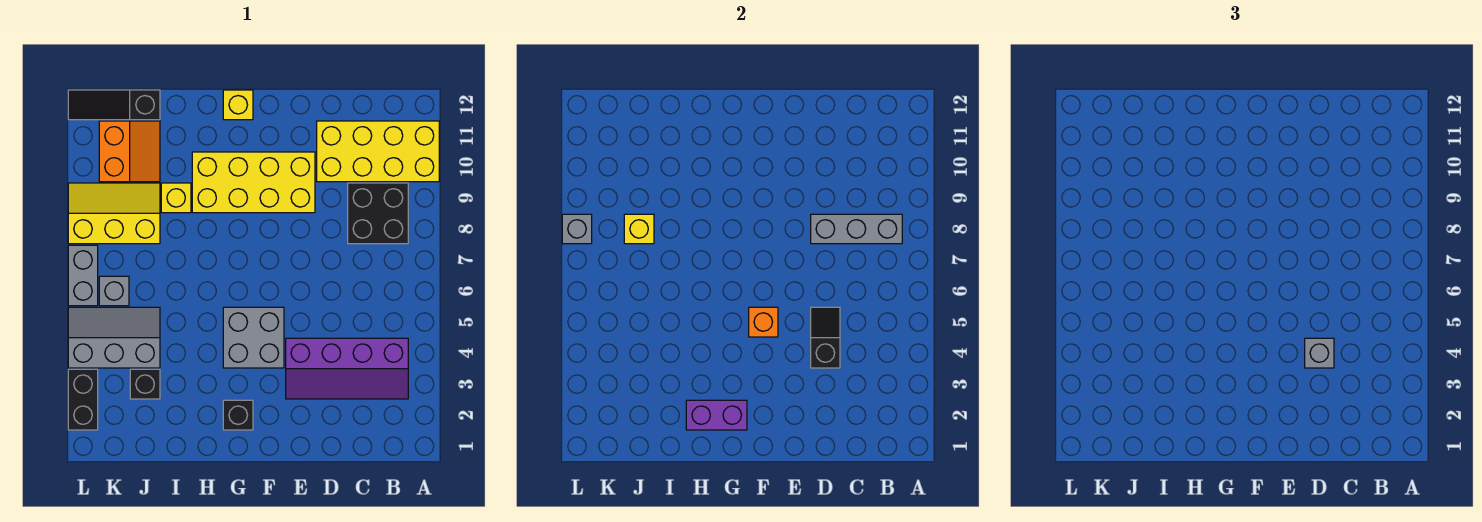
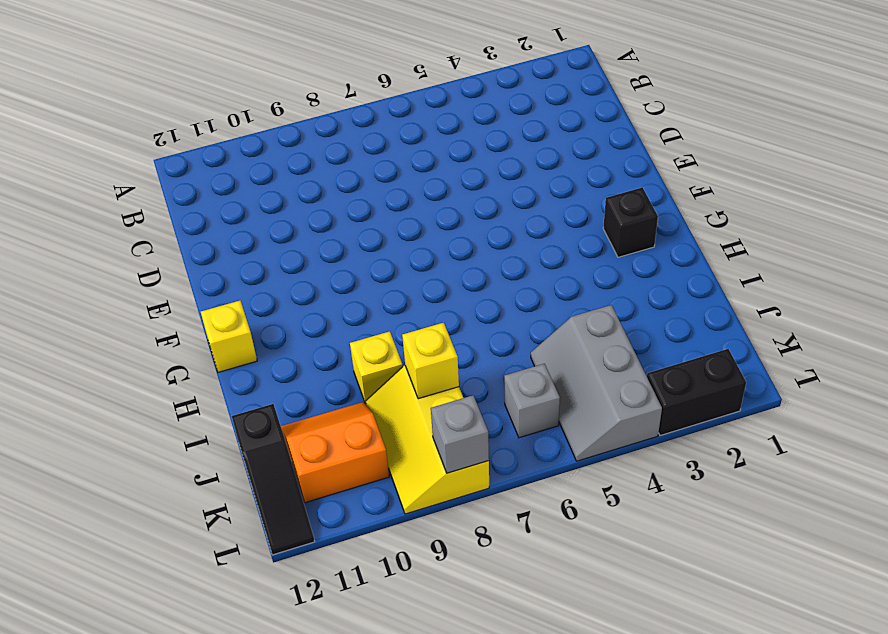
none -> yellow brick A10:D11 level 1
none -> purple slope B3:E4 level 1 top 4
none -> black brick B8:C9 level 1

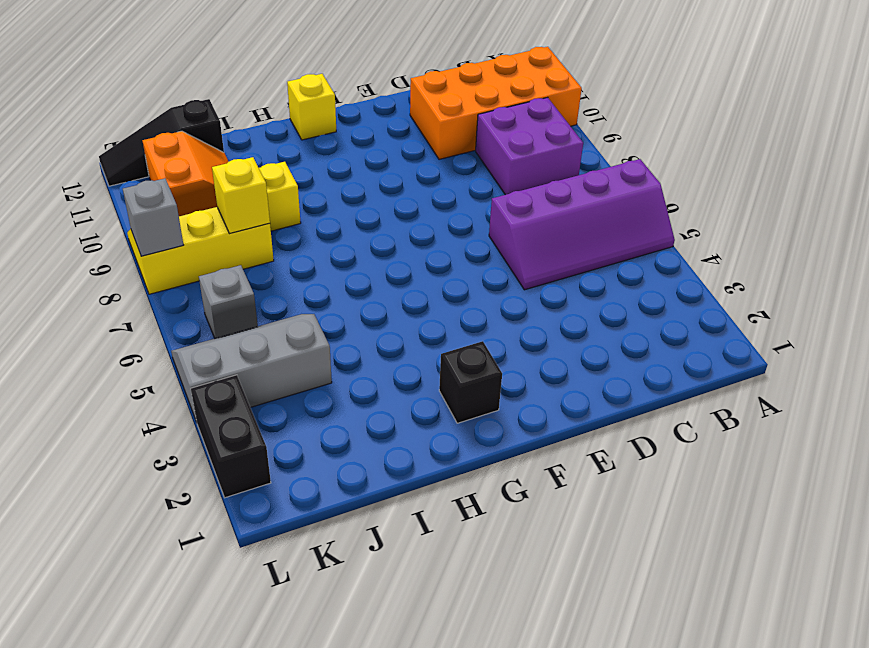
purple slope A5:D6 level 1 top 6 -> purple slope B3:E4 level 1 top 4
orange brick A10:D11 level 1 -> yellow brick A10:D11 level 1
purple brick B8:C9 level 1 -> black brick B8:C9 level 1
none -> yellow brick E9:H10 level 1
none -> grey brick F4:G5 level 1
none -> black brick J3 level 1

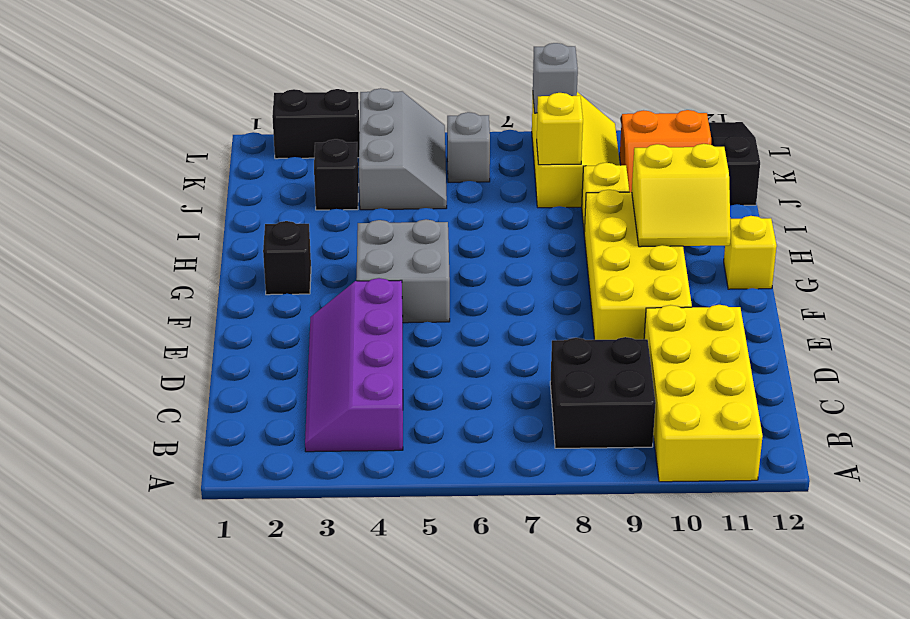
yellow slope G10:H11 level 2 top H -> none
none -> grey brick L6:L7 level 1
none -> grey brick B8:D8 level 2
none -> black slope D4:D5 level 2 top 4

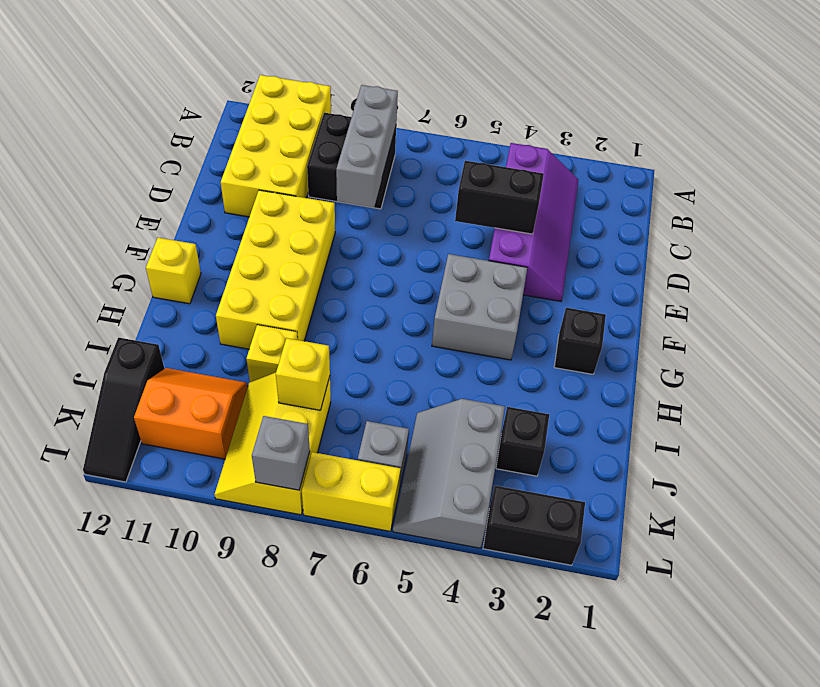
black brick D4:D5 level 2 -> black slope D4:D5 level 2 top 4
yellow brick L6:L7 level 1 -> grey brick L6:L7 level 1
none -> orange brick F5 level 2
none -> purple brick G2:H2 level 2
none -> grey brick D4 level 3

